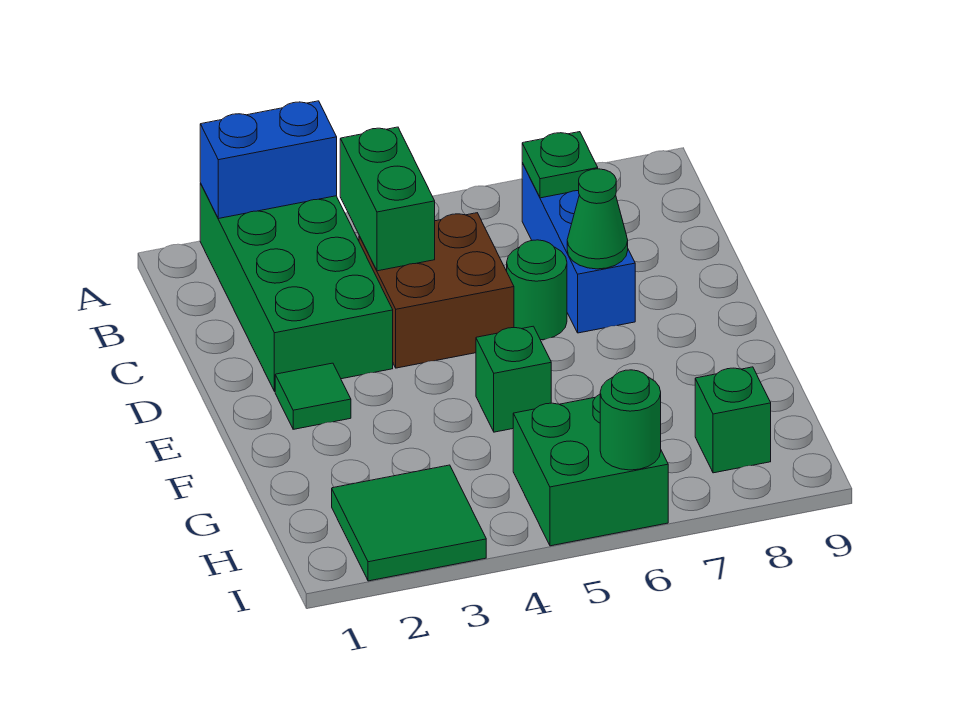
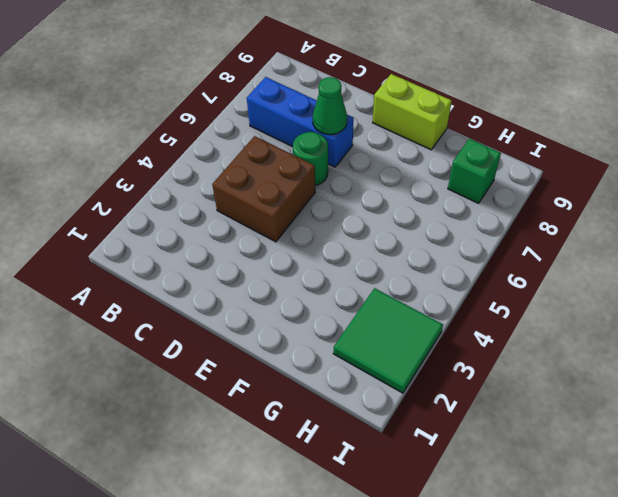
lime brick E9:F9 level 1 -> none
none -> green brick A2:D3 level 1
none -> green tile E2 level 1
none -> green brick F5 level 1

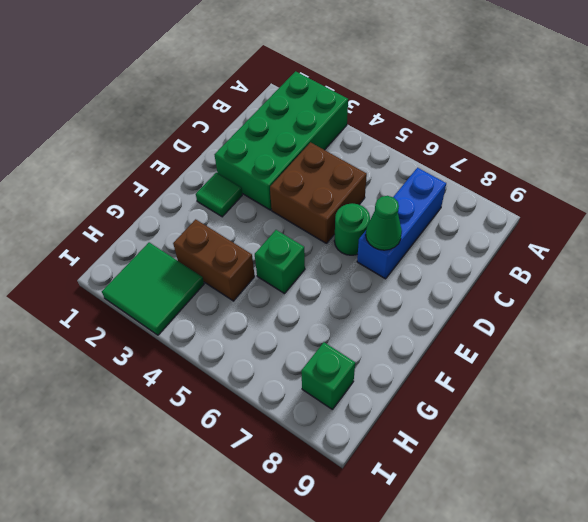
brown brick G3:G4 level 1 -> none
none -> green brick H5:I6 level 1
none -> blue brick A2:A3 level 2
none -> green brick B4:C4 level 2

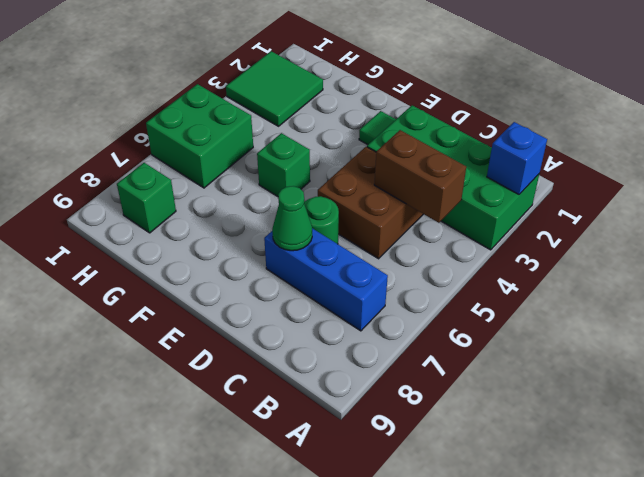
blue brick A2 level 2 -> blue brick A2:A3 level 2
brown brick B4:C4 level 2 -> green brick B4:C4 level 2
none -> green plate B7 level 2
none -> green round brick I6 level 2

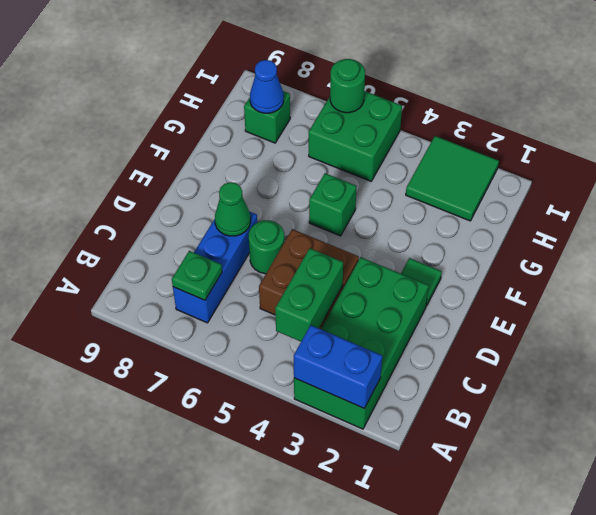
blue cone H8 level 2 -> none

